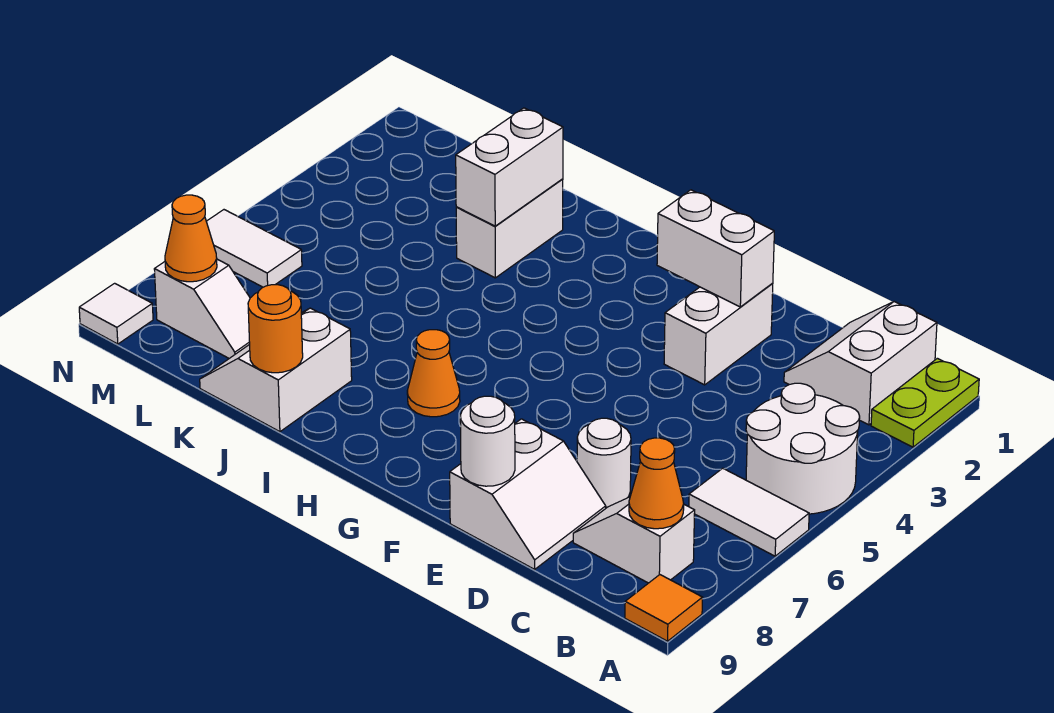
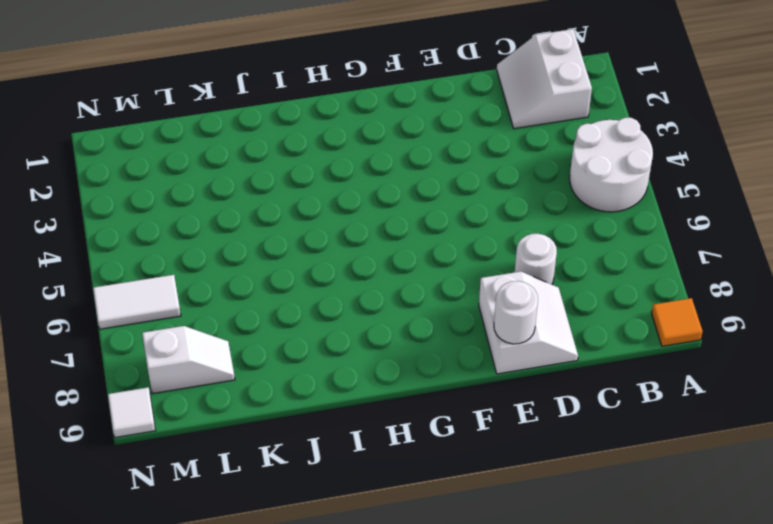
none -> lime plate A1:A2 level 1
none -> white tile A6:B6 level 1
none -> white slope B8:C8 level 1 top B

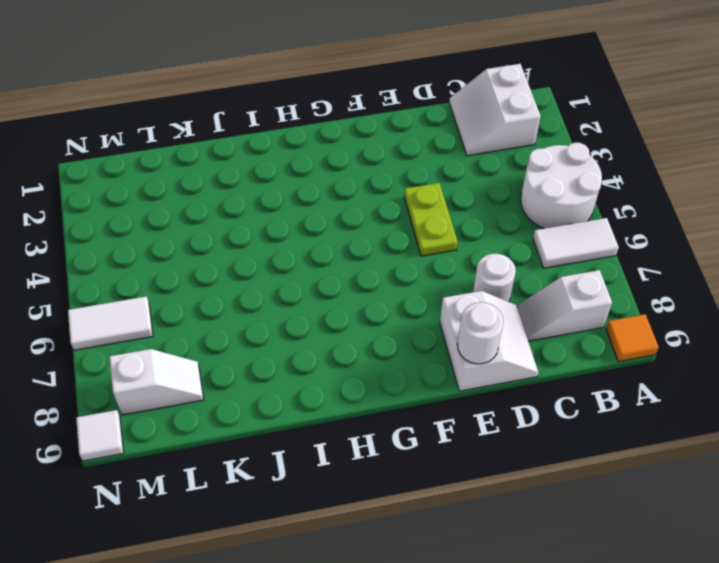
lime plate E4:E5 level 1 -> lime plate A1:A2 level 1
none -> white brick E2:E3 level 1
none -> orange cone H7 level 1
none -> white brick J2:J3 level 1

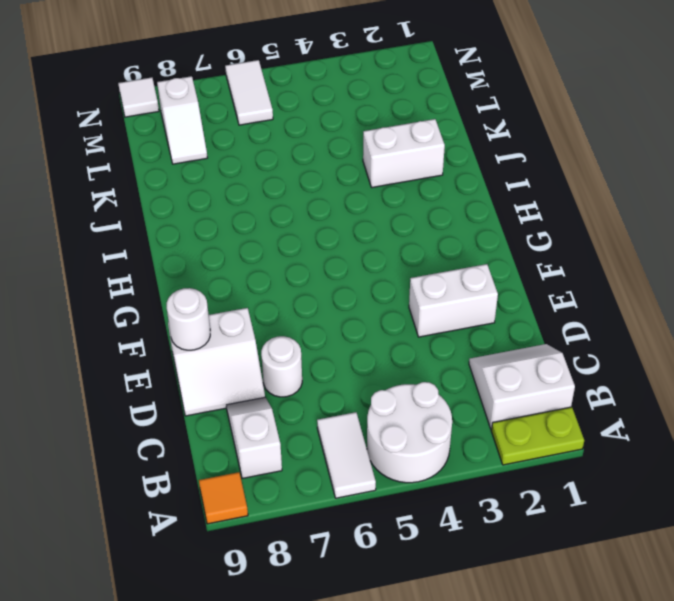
none -> orange cone H7 level 1
none -> white slope J8:K9 level 1 top J
none -> orange cone B8 level 2

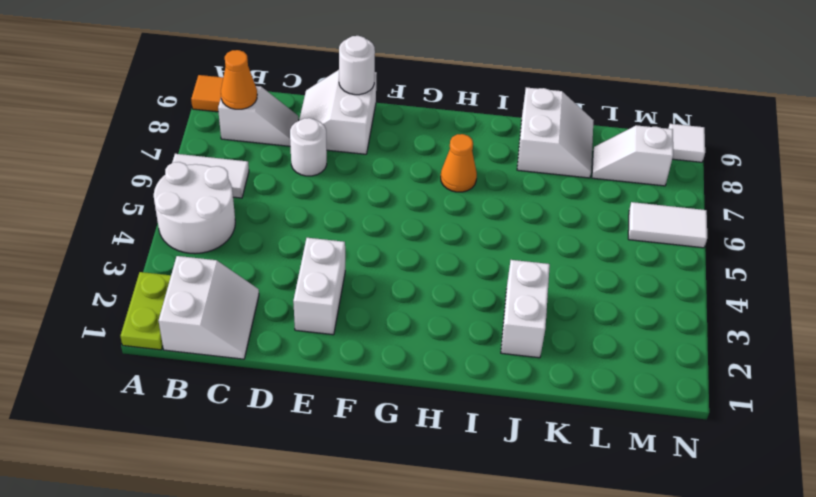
none -> white brick E2:F2 level 2
none -> white brick J2:J3 level 2
none -> orange round brick J9 level 2

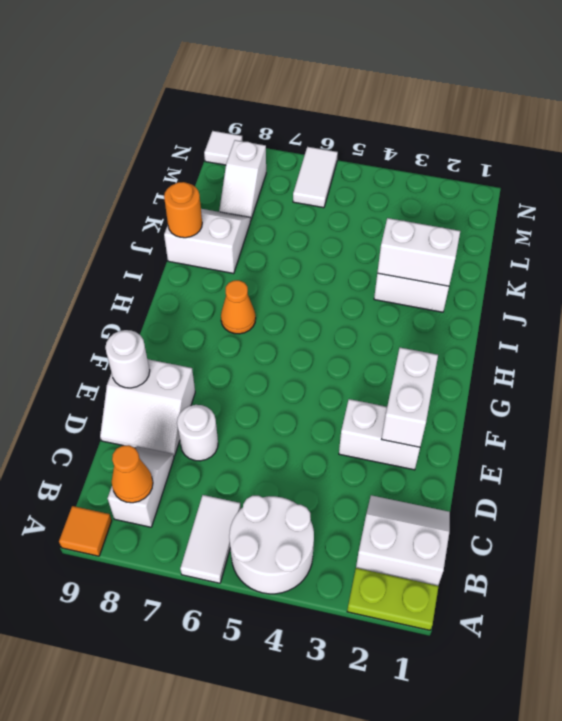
none -> orange cone M8 level 2

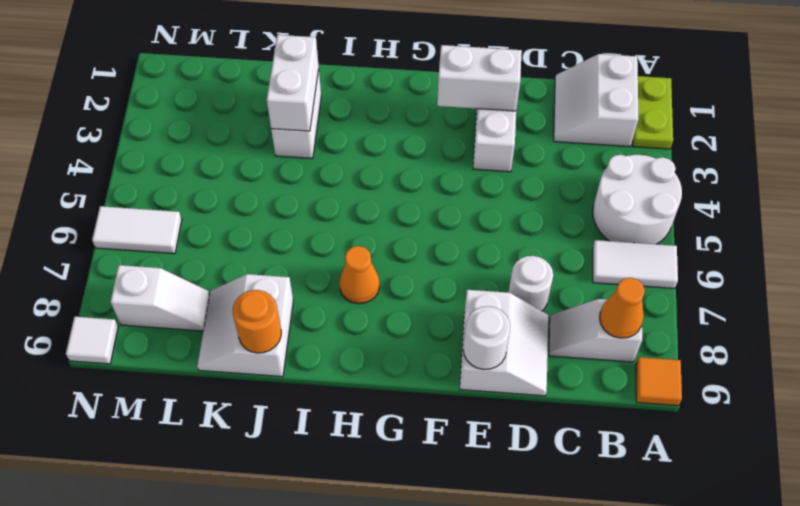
none -> orange cone M8 level 2

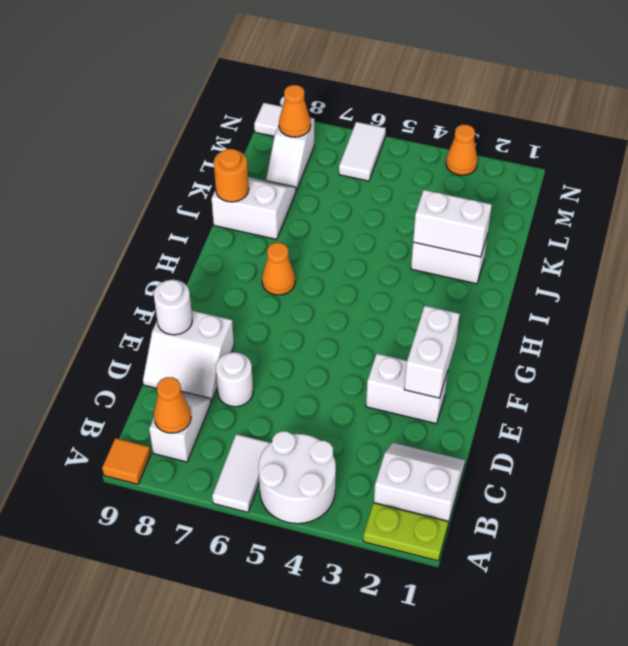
orange cone N3 level 1 -> none

